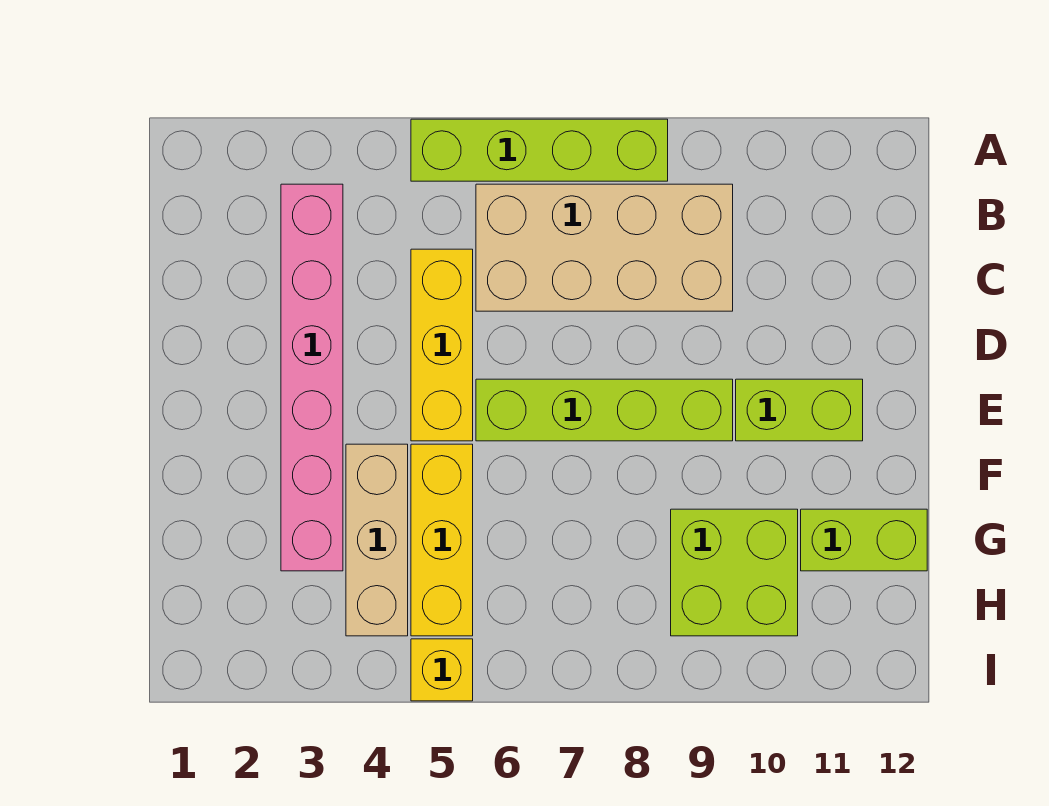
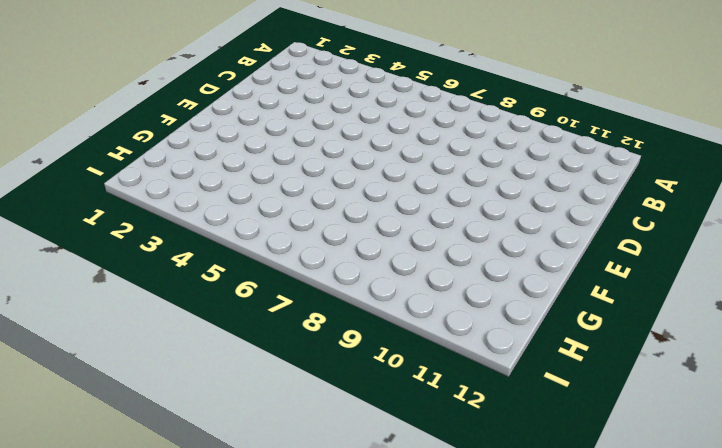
none -> lime brick A5:A8 level 1
none -> pink brick B3:G3 level 1

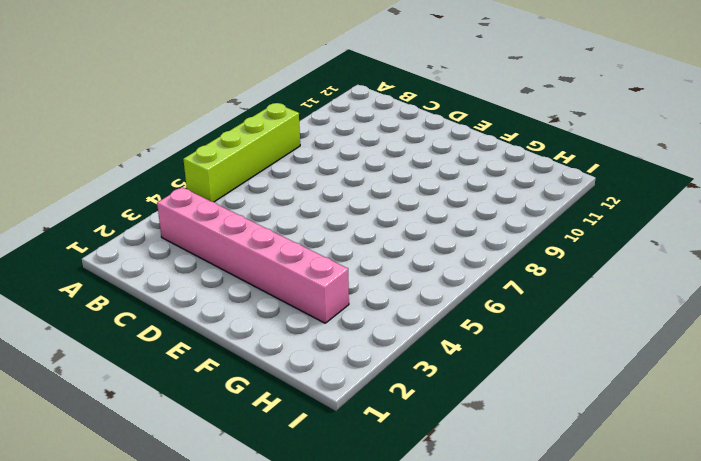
none -> tan brick B6:C9 level 1
none -> yellow brick C5:E5 level 1

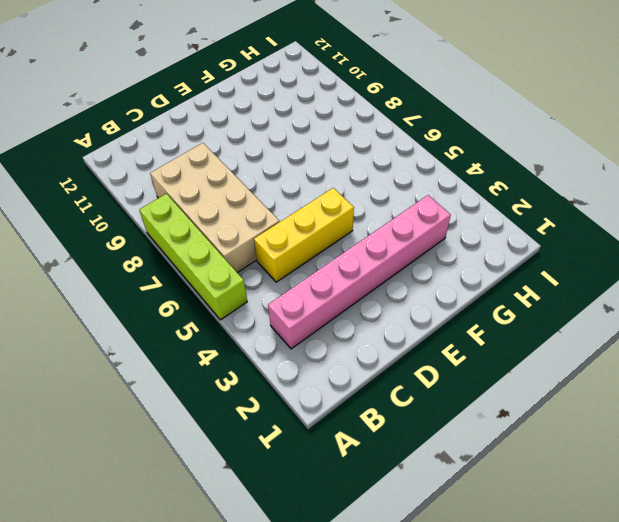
none -> lime brick E6:E9 level 1
none -> lime brick E10:E11 level 1

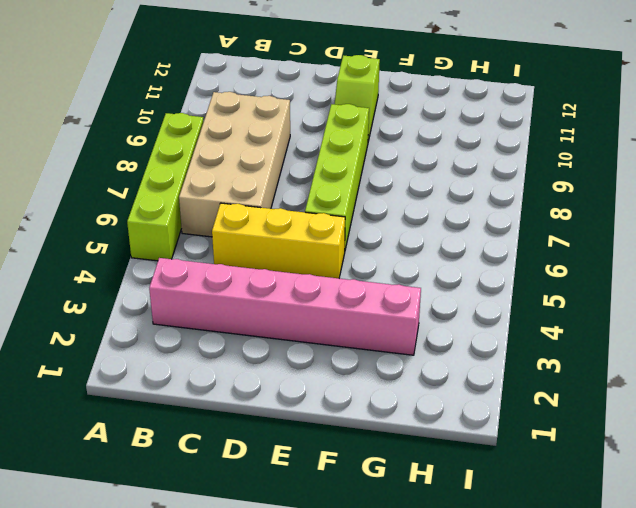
lime slope E10:E11 level 1 top 11 -> lime brick E10:E11 level 1
none -> tan brick F4:H4 level 1
none -> yellow brick F5:H5 level 1

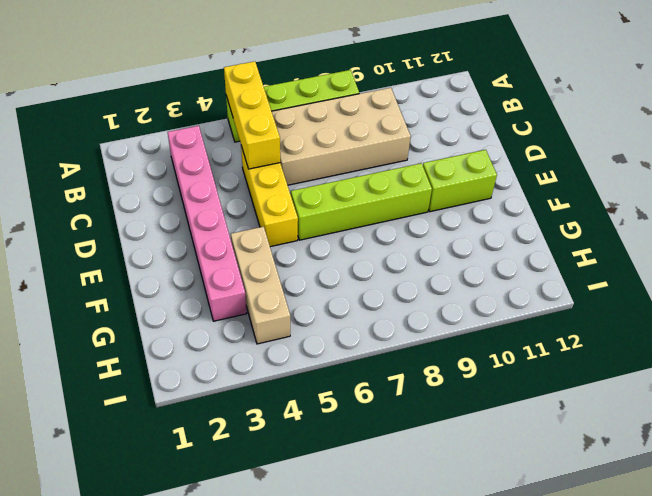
yellow brick A5:C5 level 2 -> yellow brick F5:H5 level 1
none -> lime brick G9:H10 level 1
none -> lime brick G11:G12 level 1

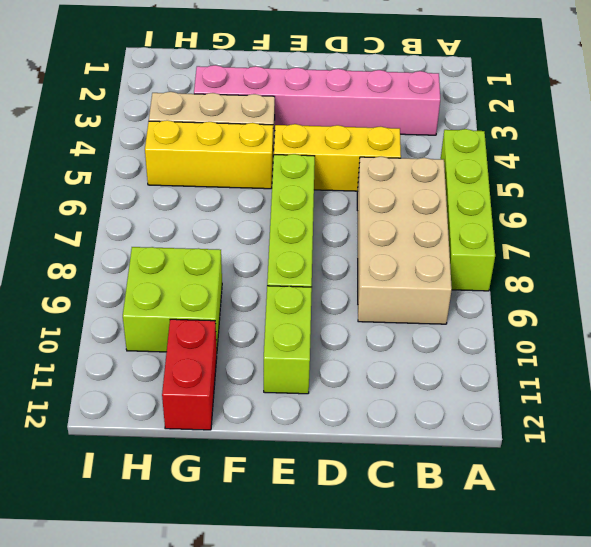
red brick G11:G12 level 1 -> lime brick G11:G12 level 1
none -> yellow brick I5 level 1

